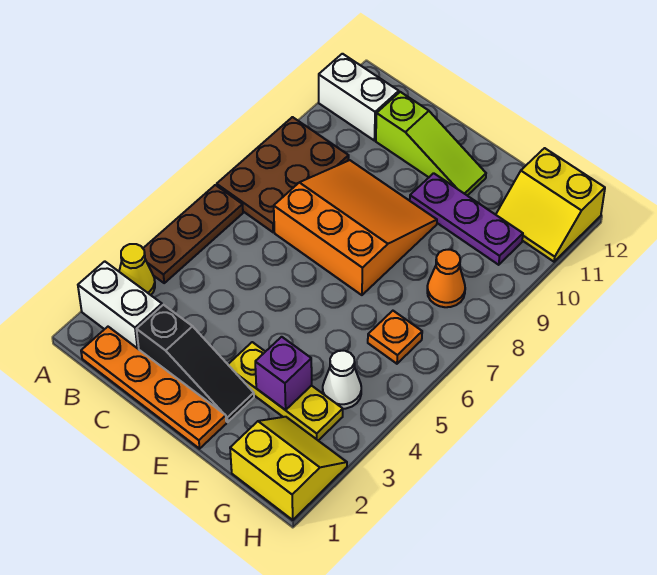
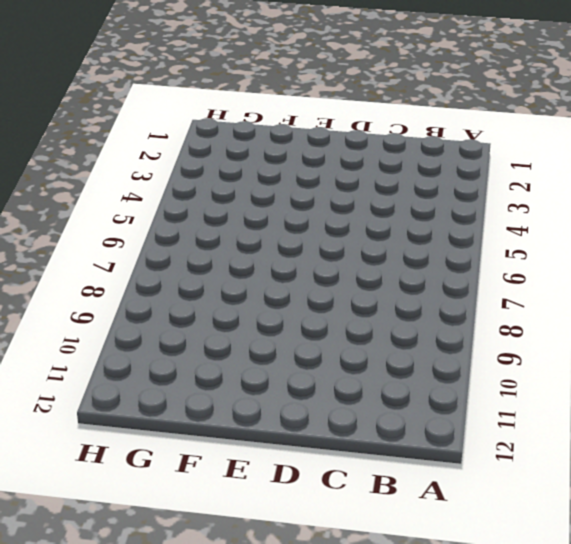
none -> white brick A2:B2 level 1
none -> yellow cone A3 level 1
none -> brown plate A4:A6 level 1

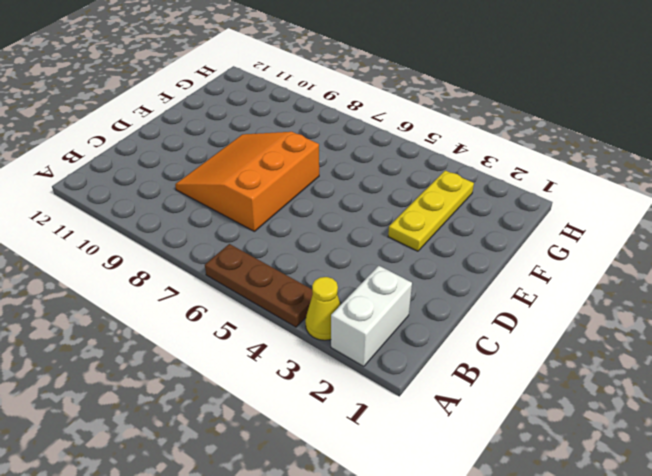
none -> brown plate A7:B9 level 1
none -> white brick A11:B11 level 1
none -> orange plate B1:E1 level 1

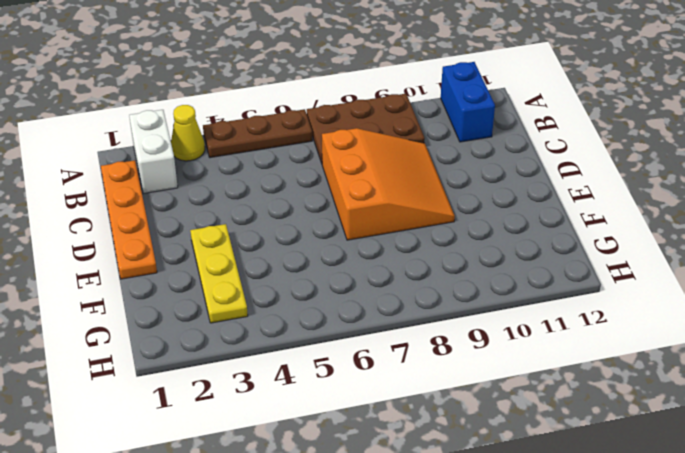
blue brick A11:B11 level 1 -> white brick A11:B11 level 1
none -> black slope C2:E2 level 1 top C
none -> lime slope C11:E11 level 1 top C
none -> purple plate E10:G10 level 1

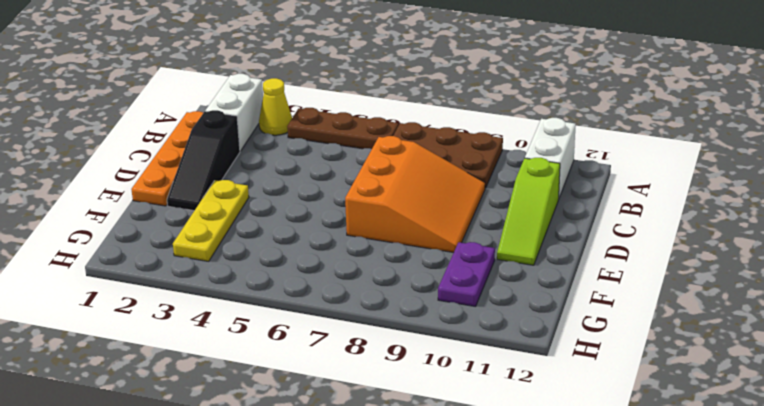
purple plate F10:G10 level 1 -> purple plate E10:G10 level 1
none -> yellow slope G1:H2 level 1 top 1
none -> white cone G4 level 1
none -> orange plate G6 level 1

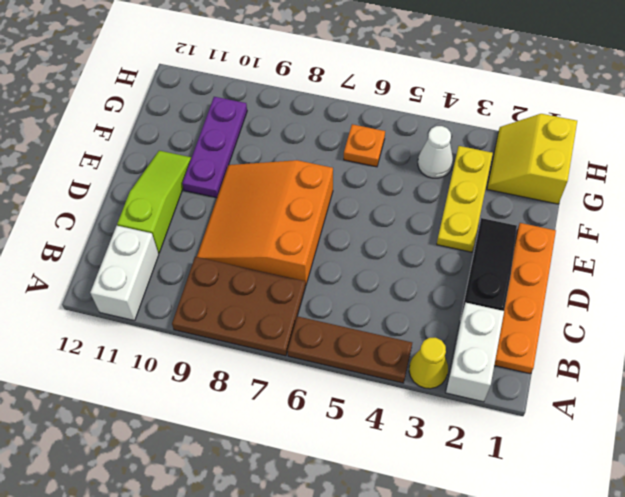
none -> orange cone G8 level 1
none -> yellow slope G11:H12 level 1 top 12
none -> purple brick F3 level 2

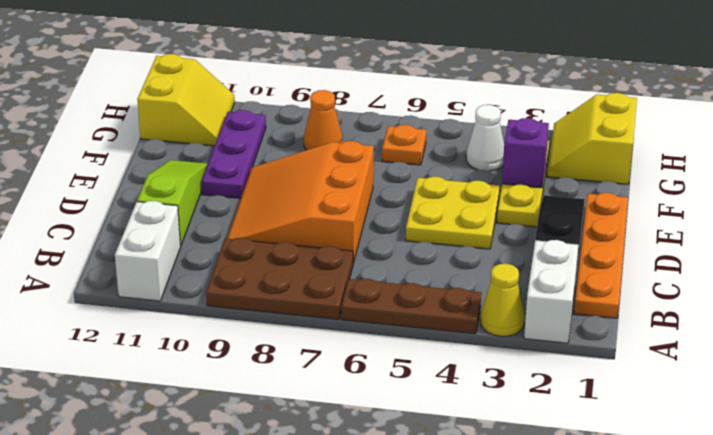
yellow plate D4:E5 level 1 -> none

